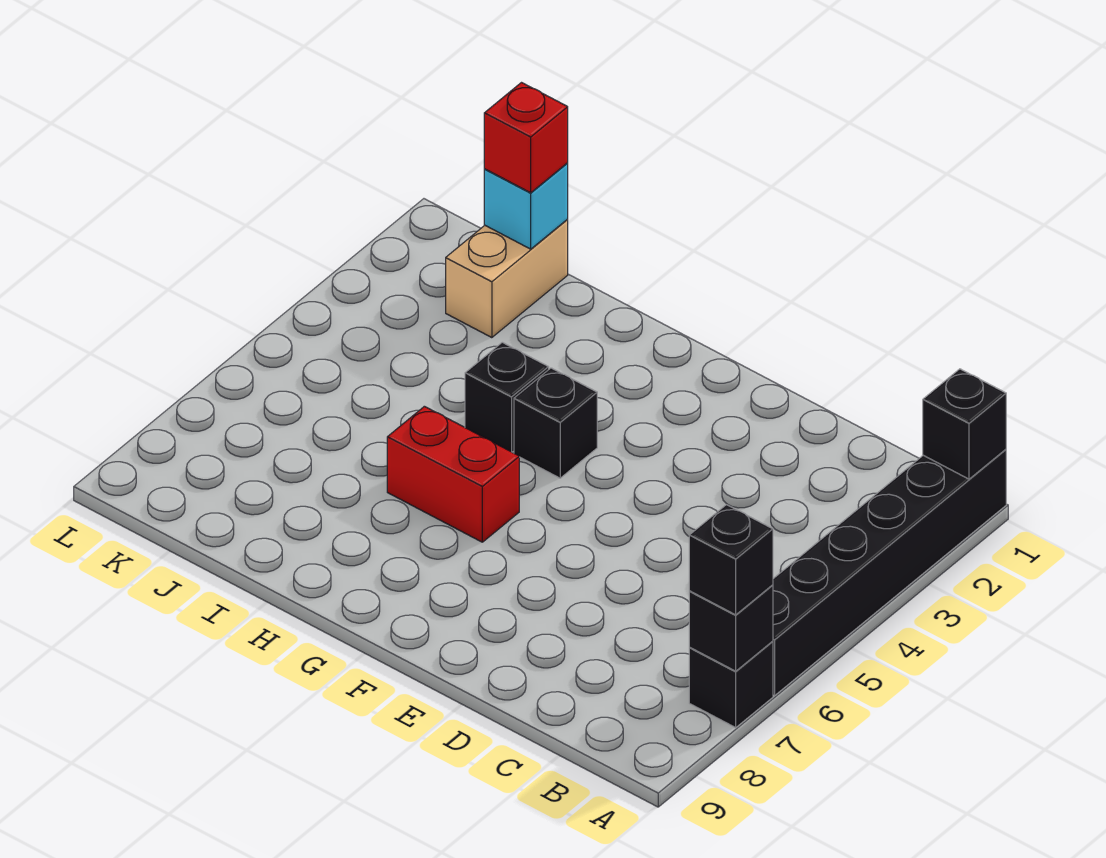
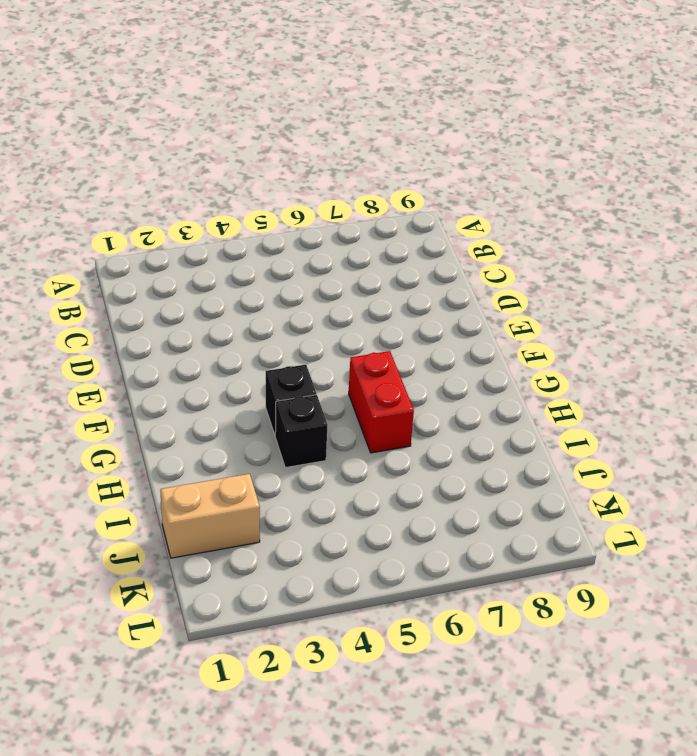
none -> black brick A1:A6 level 1
none -> black brick A7 level 1

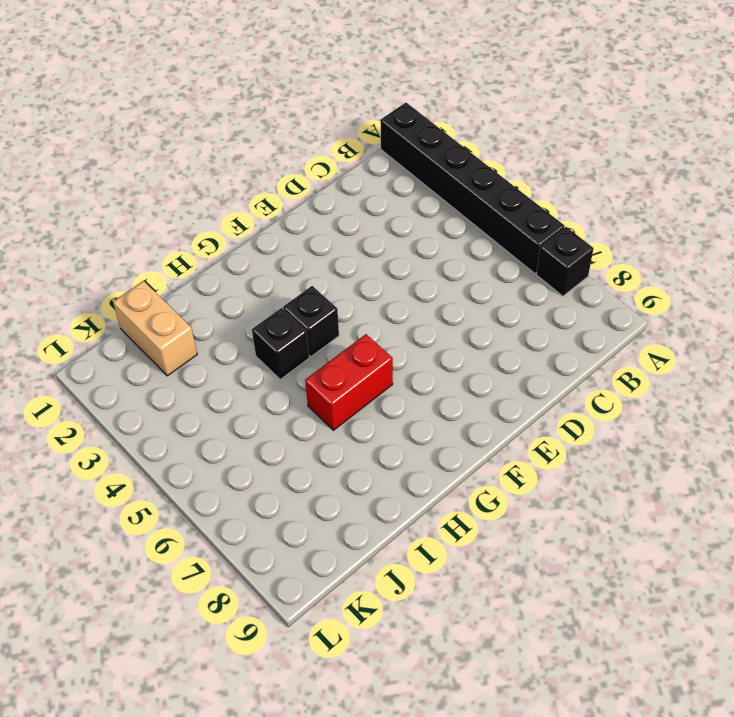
none -> black brick A1 level 2
none -> black brick A7 level 2

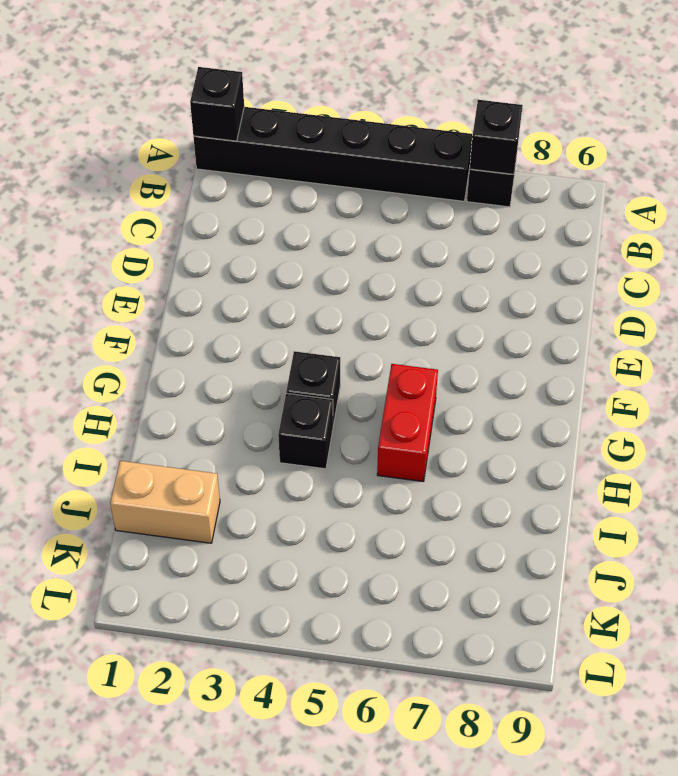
none -> cyan brick J1 level 2
none -> black brick A7 level 3

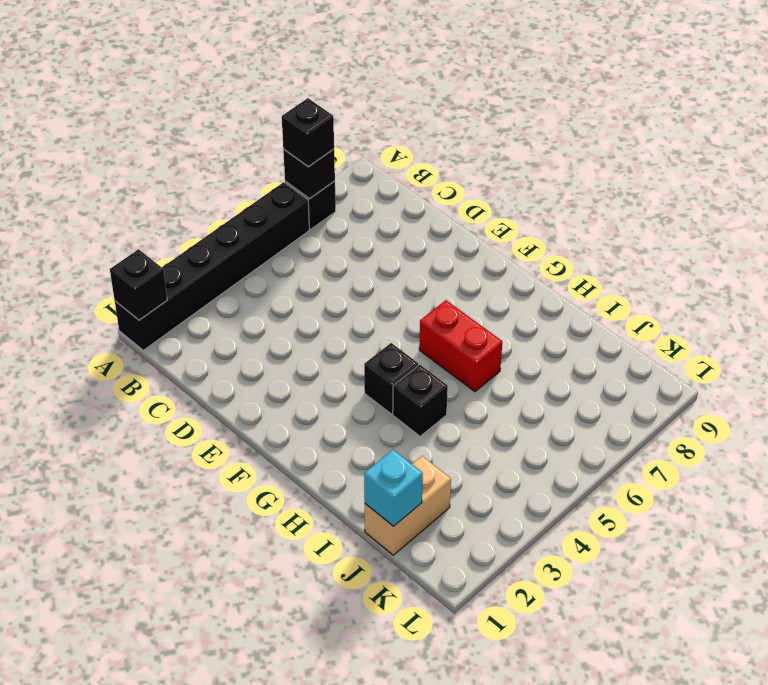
none -> red brick J1 level 3

